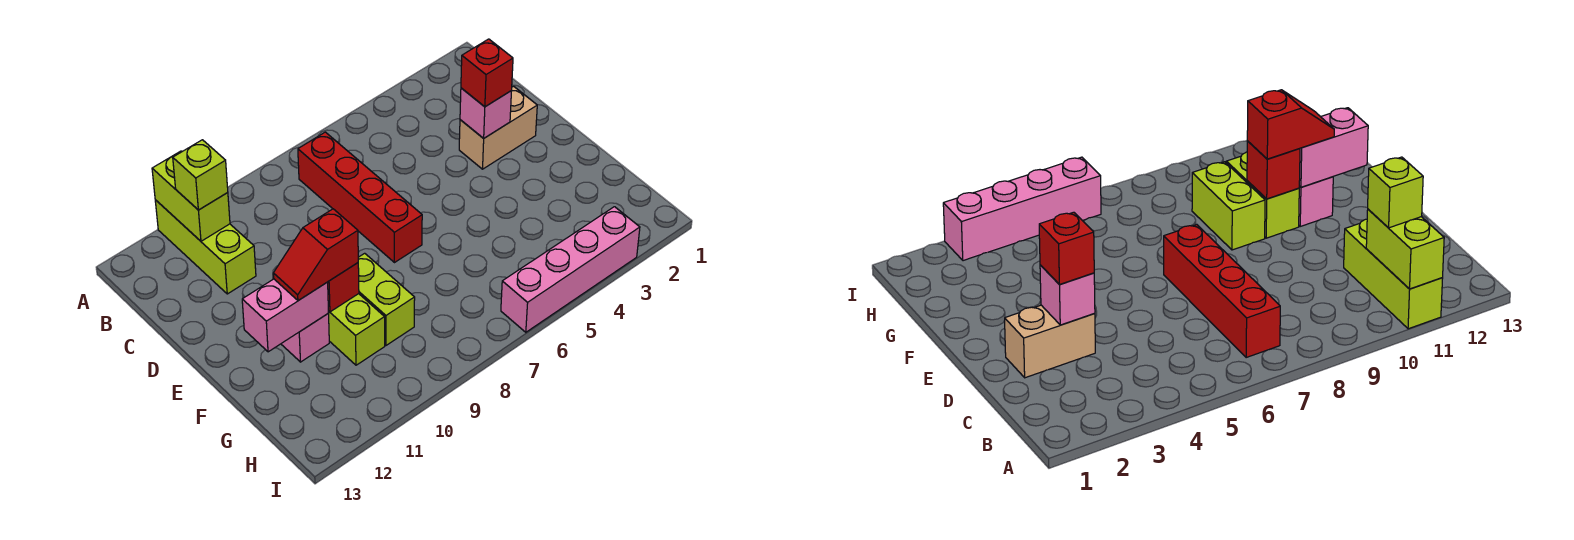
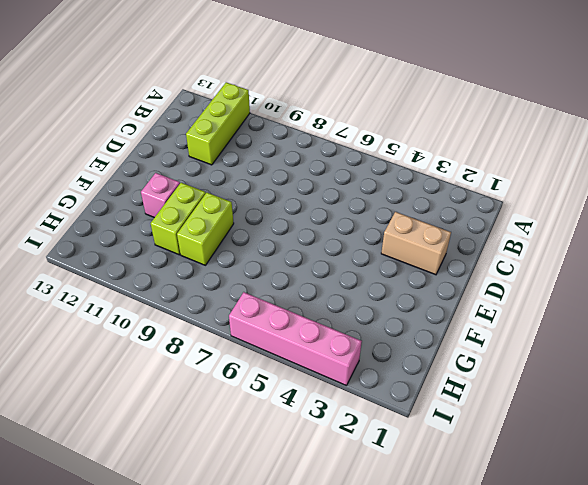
none -> red brick B7:E7 level 1
none -> lime brick A11:B11 level 2
none -> pink brick D3 level 2

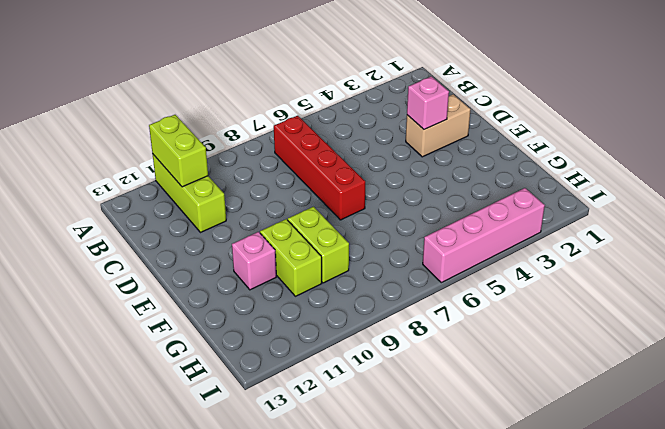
none -> red brick F10 level 2
none -> pink brick F11:F12 level 2
none -> lime brick B11 level 3

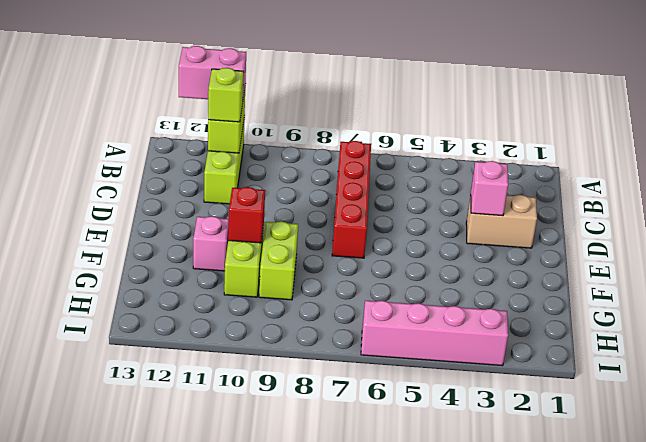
pink brick A11:A12 level 3 -> pink brick F11:F12 level 2
none -> red brick D3 level 3
none -> red slope F10:F11 level 3 top 10

